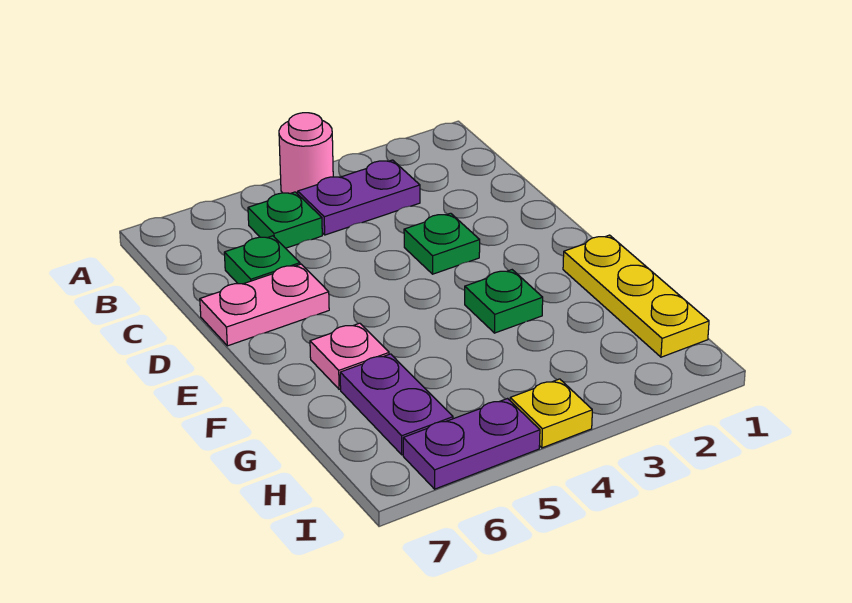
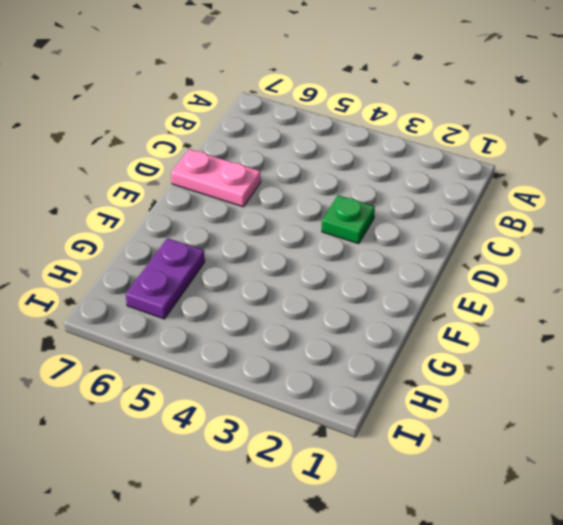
none -> pink round brick A4 level 1
none -> purple plate B3:B4 level 1
none -> green plate B5 level 1

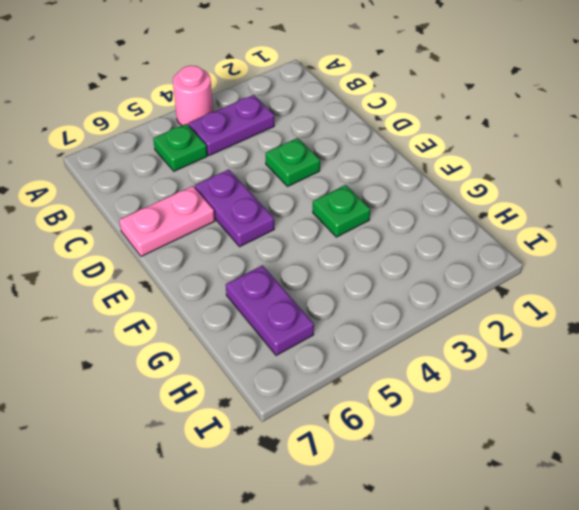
purple plate D5:E5 level 1 -> purple plate I5:I6 level 1
none -> green plate C6 level 1
none -> yellow plate F1:H1 level 1
none -> pink plate F6 level 1

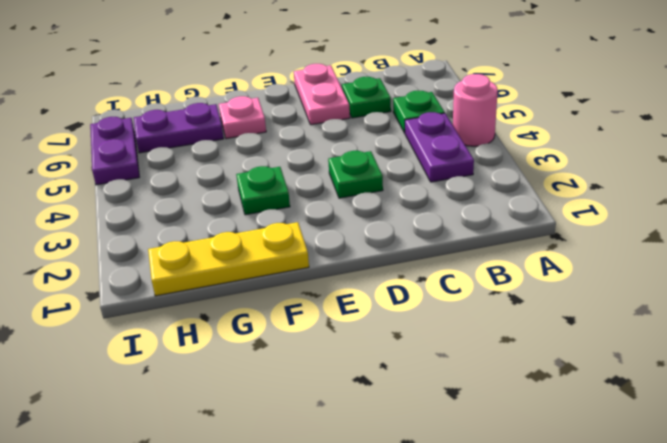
none -> yellow plate I4 level 1

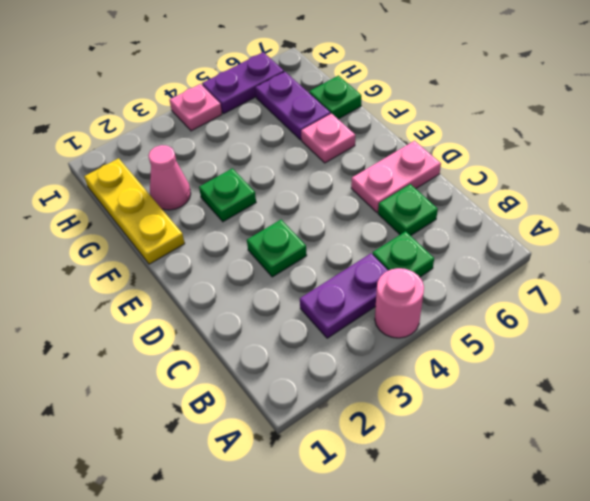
pink cone G2 level 1 -> none
green plate G7 level 1 -> none
pink plate I4 level 1 -> yellow plate I4 level 1

